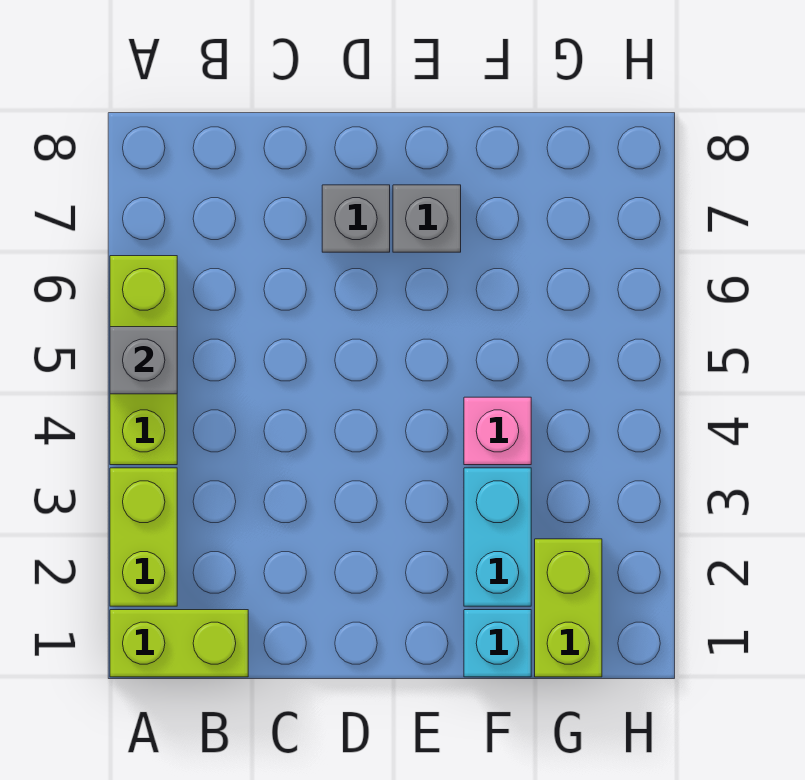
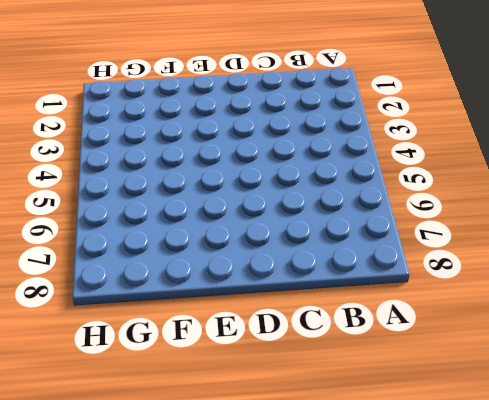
none -> lime brick A1:B1 level 1
none -> lime brick A2:A3 level 1

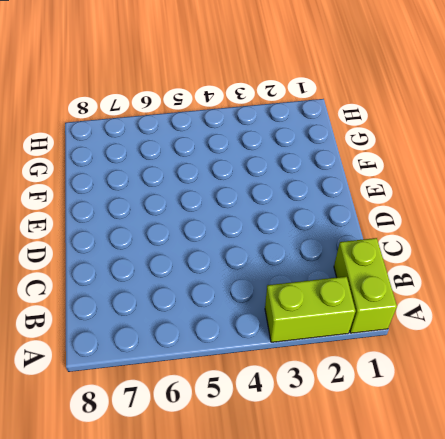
none -> lime brick A4:A6 level 1
none -> grey brick D7 level 1

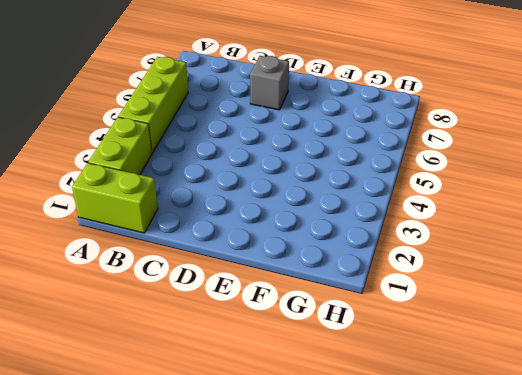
none -> grey brick E7 level 1
none -> cyan brick F1 level 1

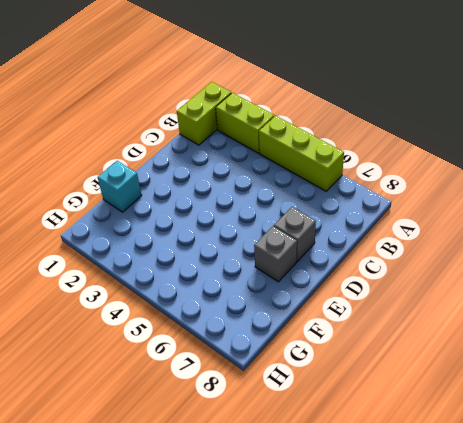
none -> cyan brick F2:F3 level 1
none -> pink brick F4 level 1

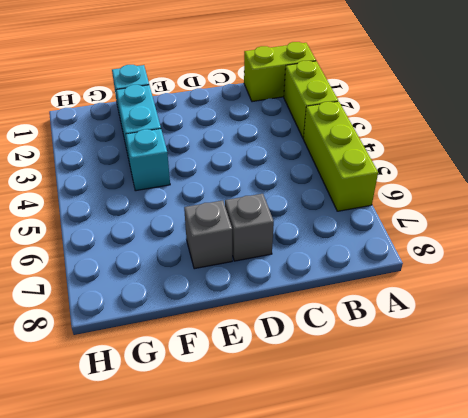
cyan brick F4 level 1 -> pink brick F4 level 1
none -> lime brick G1:G2 level 1
none -> grey brick A5 level 2

